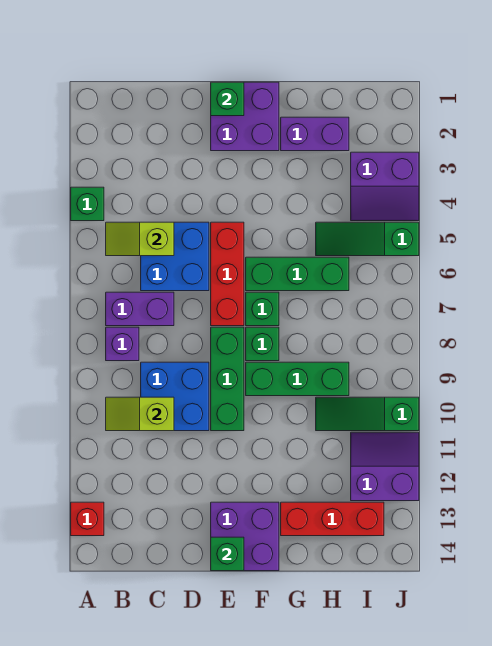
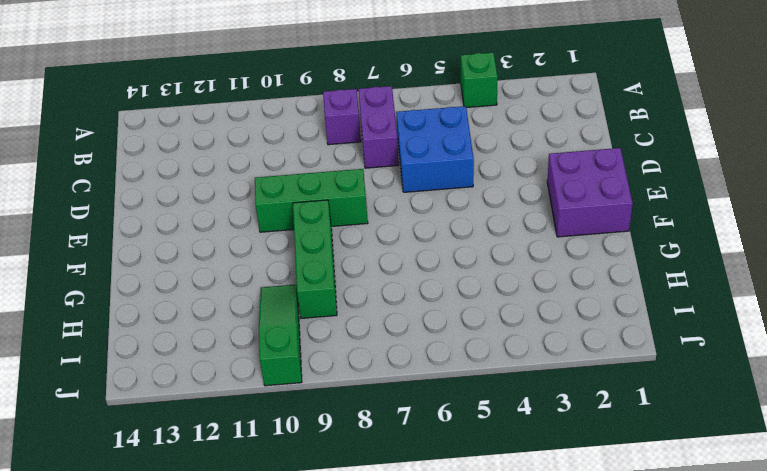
none -> red brick A13 level 1
none -> blue brick C9:D10 level 1
none -> red brick E5:E7 level 1

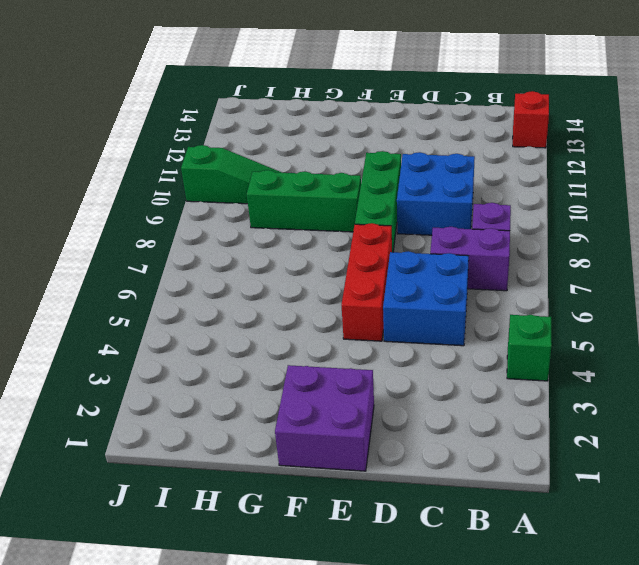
none -> purple brick E13:F14 level 1
none -> green brick F6:H6 level 1
none -> green brick F7 level 1

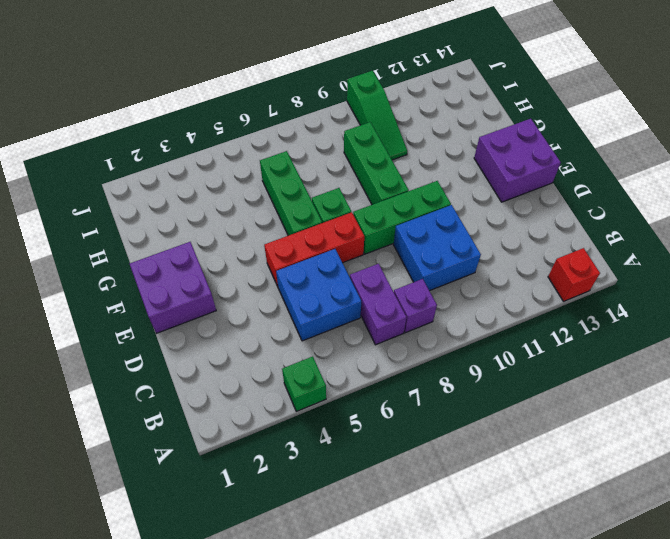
none -> green brick F8 level 1
none -> purple brick G2:H2 level 1
none -> red brick G13:I13 level 1

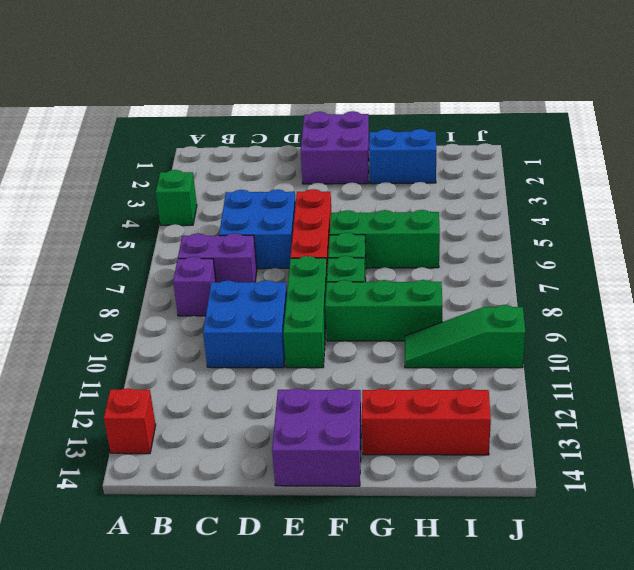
blue brick G2:H2 level 1 -> purple brick G2:H2 level 1
none -> green slope H5:J5 level 1 top J
none -> purple slope I3:J4 level 1 top 3
none -> purple slope I11:J12 level 1 top 12

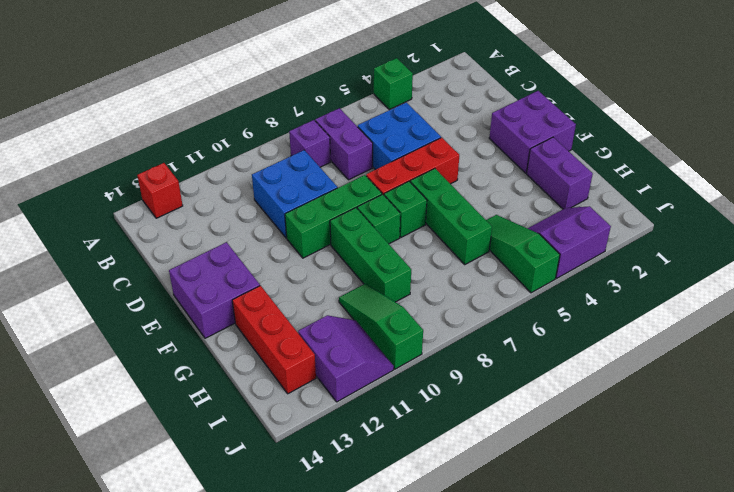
purple slope I3:J4 level 1 top J -> purple slope I3:J4 level 1 top 3
none -> lime slope B5:C5 level 2 top C
none -> lime slope B10:C10 level 2 top C
none -> green brick E1 level 2

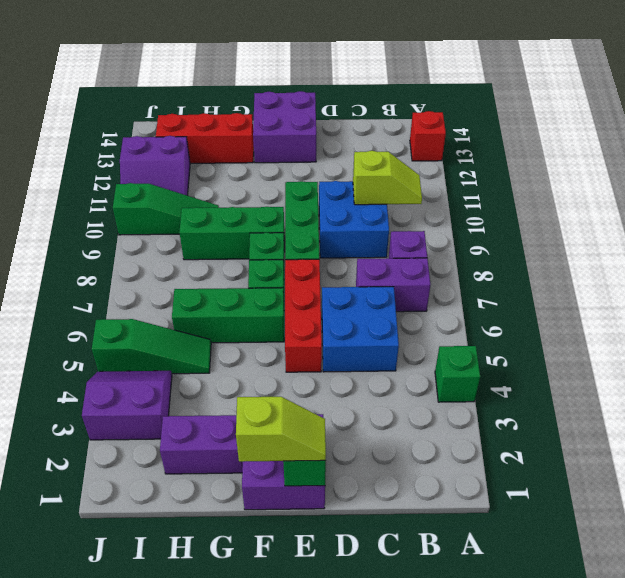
lime slope E1:F1 level 3 top F -> lime slope B5:C5 level 2 top C
none -> green brick E14 level 2

